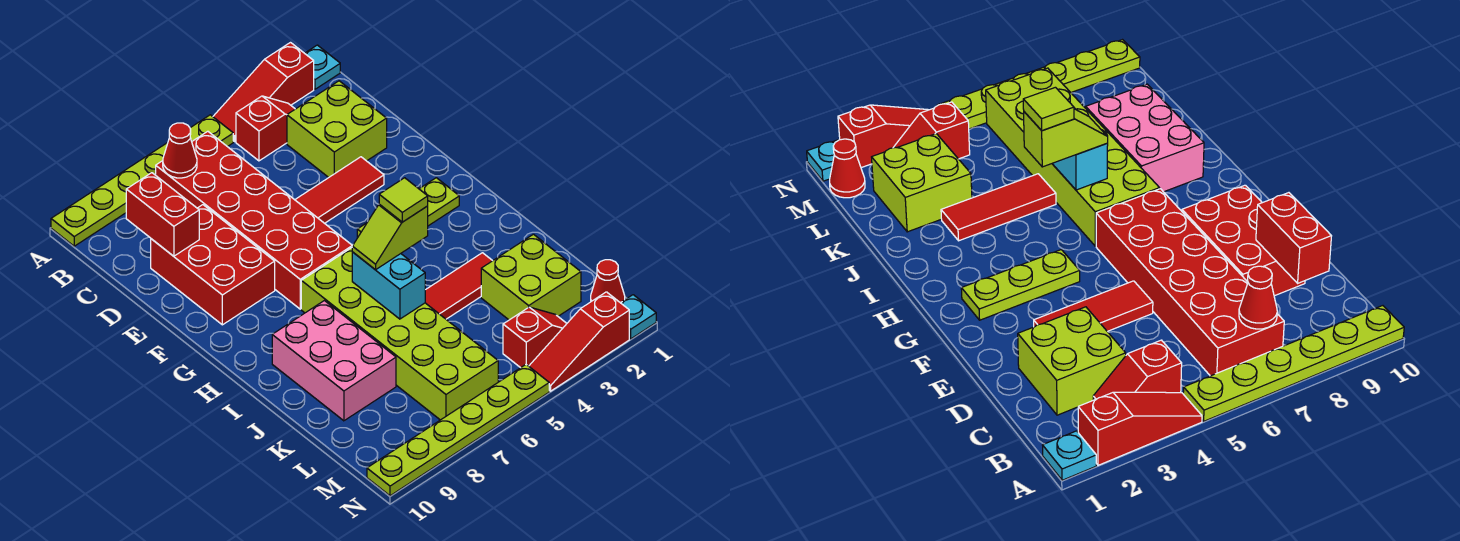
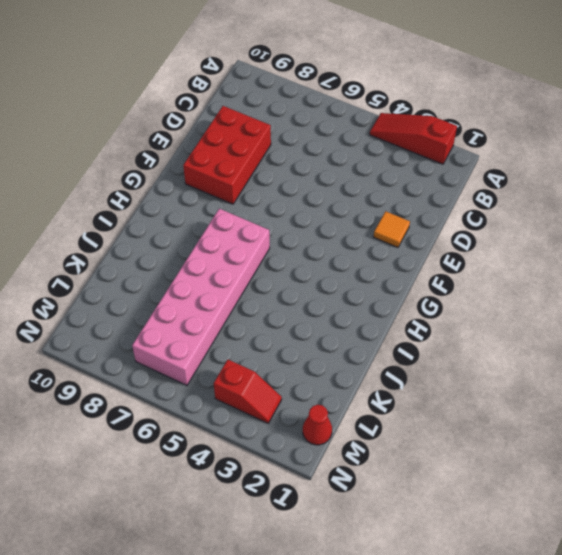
orange tile E2 level 1 -> none
pink brick H6:M7 level 1 -> lime brick H6:M7 level 1
none -> cyan plate A1 level 1
none -> lime plate A5:A10 level 1
none -> red slope B3:B4 level 1 top 4

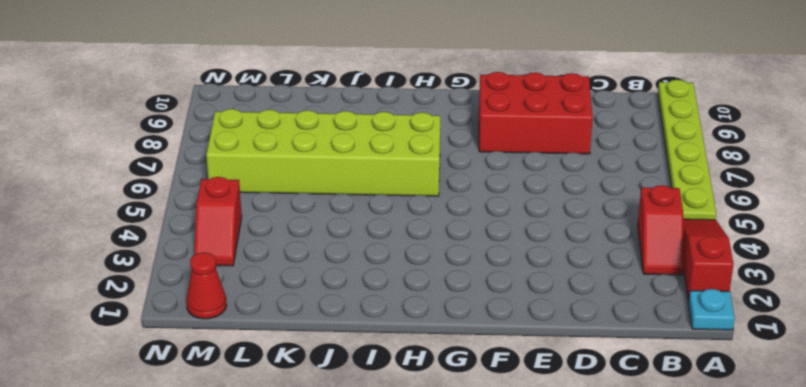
none -> red brick B6:G7 level 1
none -> lime brick C2:D3 level 1
none -> red tile E3:E5 level 1

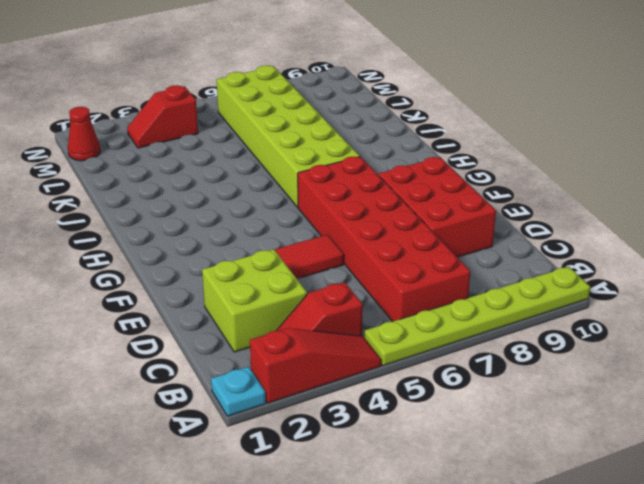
none -> lime plate G2:G4 level 1
none -> pink brick I8:K9 level 1
none -> red tile J3:J5 level 1

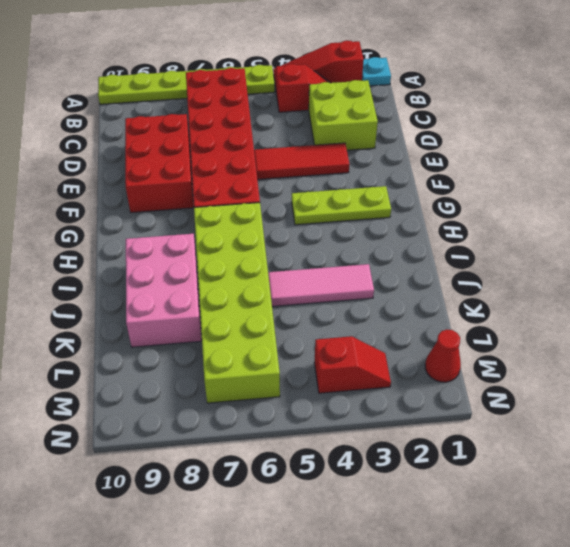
pink tile J3:J5 level 1 -> red tile J3:J5 level 1
none -> lime brick K2:L3 level 1
none -> cyan plate N1 level 1
none -> red slope N2:N4 level 1 top 2

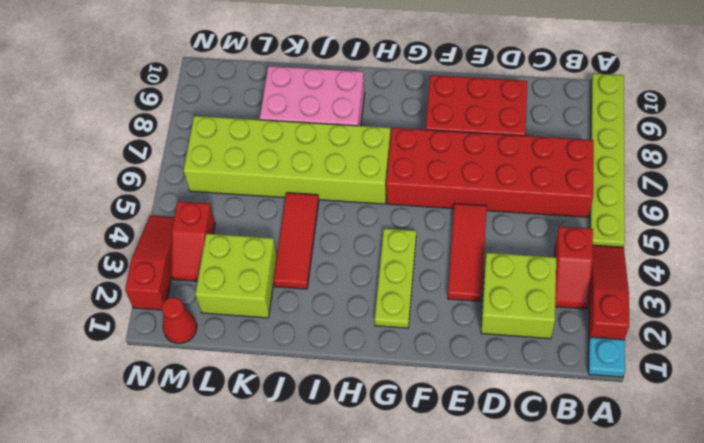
none -> cyan plate N1 level 1
none -> lime plate N5:N10 level 1
none -> red cone B7 level 2

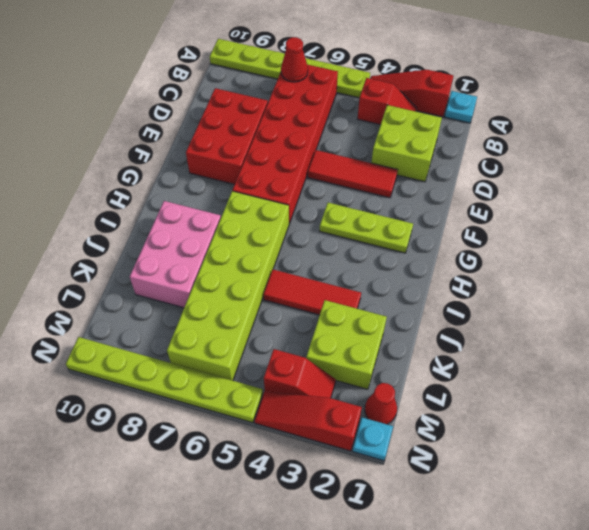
none -> red brick C9:D9 level 2
none -> cyan brick I6:J6 level 2
none -> lime slope I5:I6 level 3 top 5

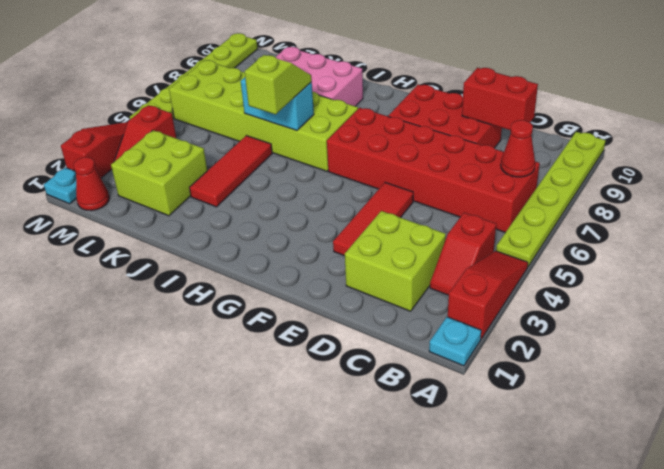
none -> lime plate G2:G4 level 1
none -> lime tile I5 level 4

